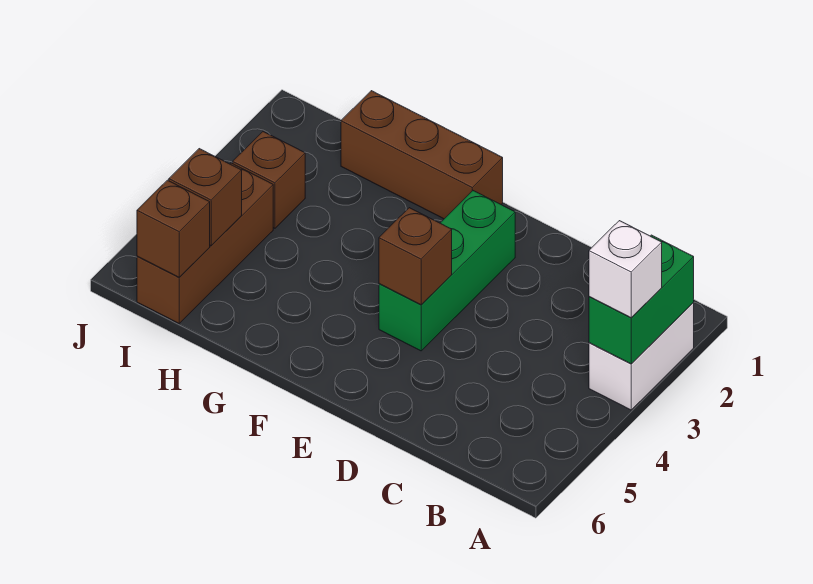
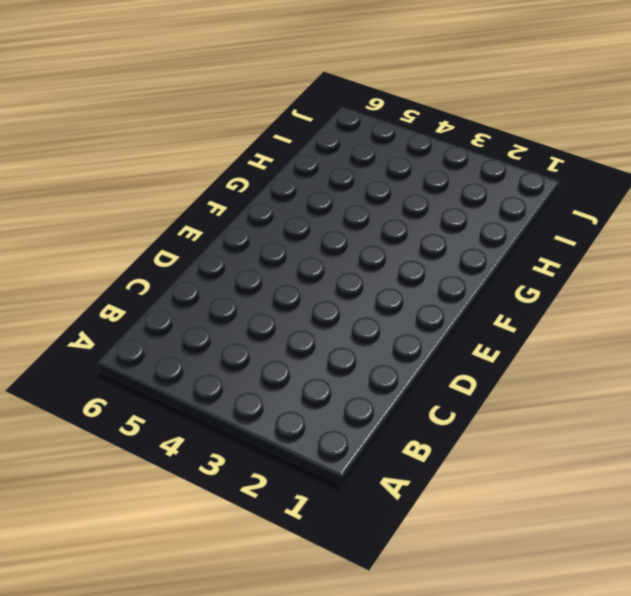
none -> white brick A2:A3 level 1
none -> green brick E2:E4 level 1

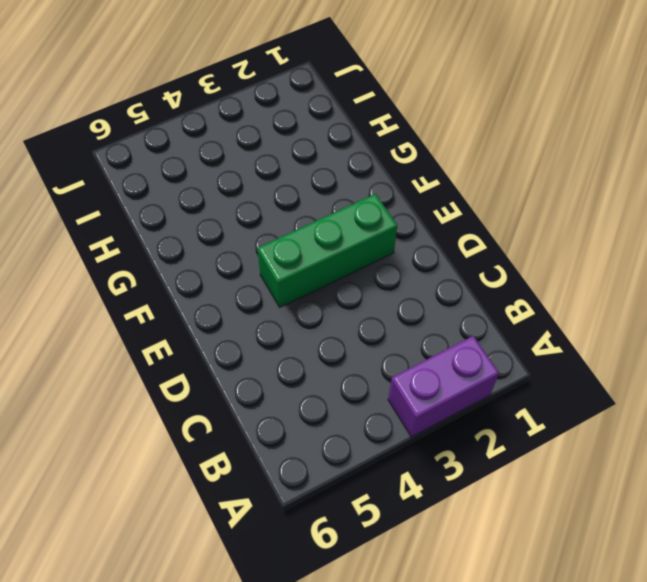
purple brick A2:A3 level 1 -> white brick A2:A3 level 1
none -> brown brick F1:H1 level 1
none -> brown brick I3 level 1

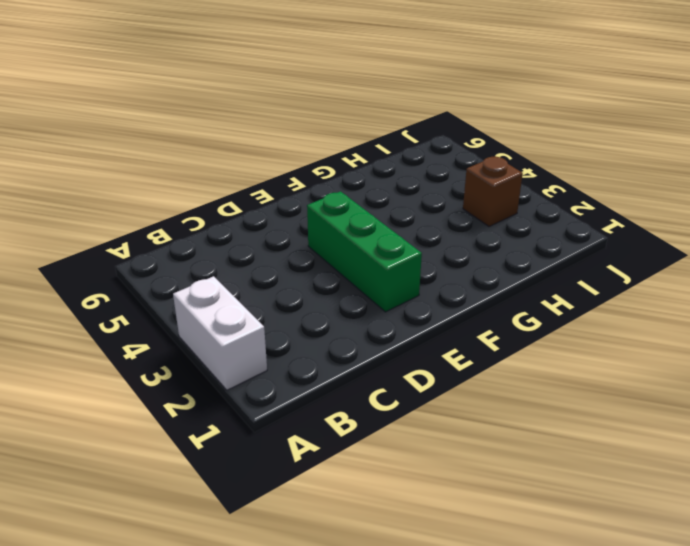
none -> brown brick F1:H1 level 1
none -> brown brick I4:I6 level 1

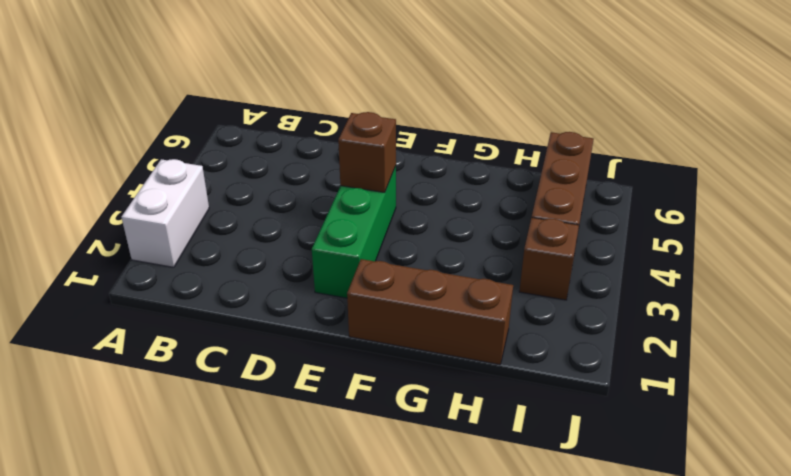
none -> green brick A2:A3 level 2
none -> brown brick I5 level 2

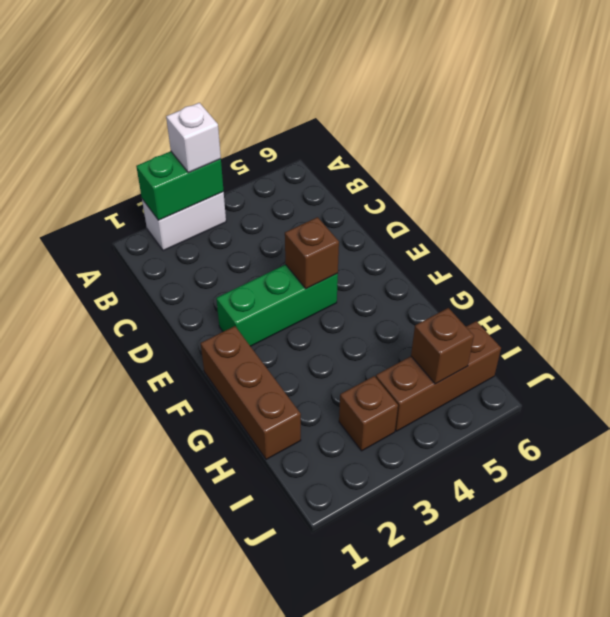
none -> brown brick I6 level 2

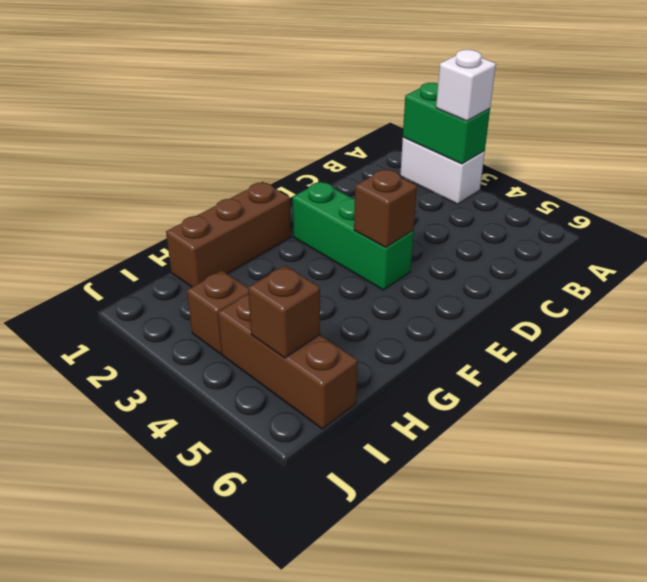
none -> brown brick I6 level 2

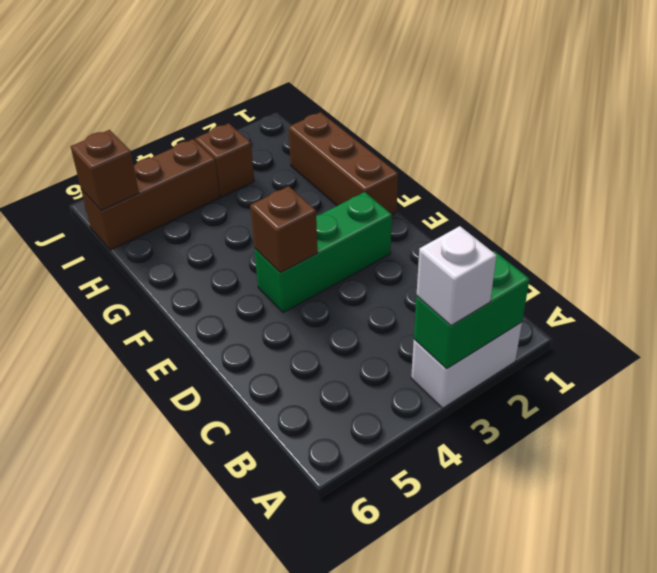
none -> brown brick I5 level 2

